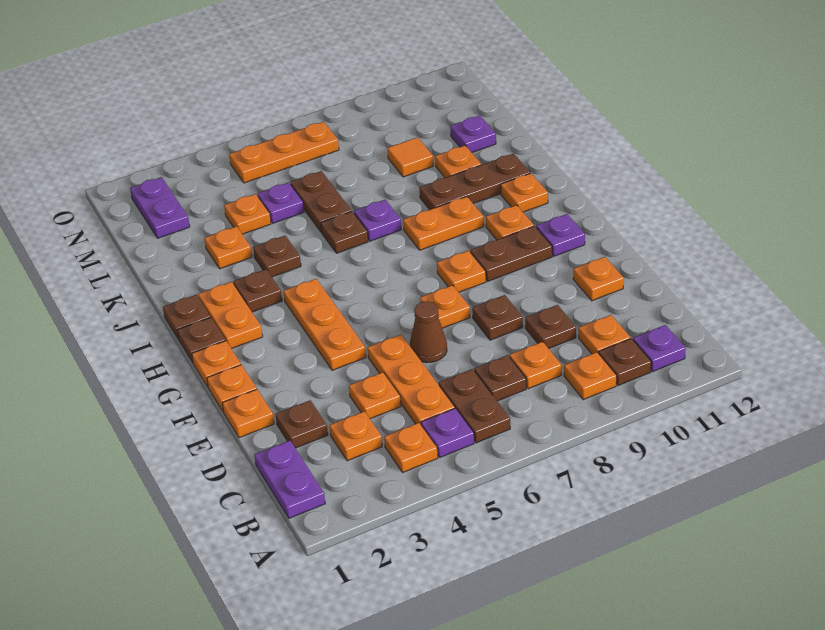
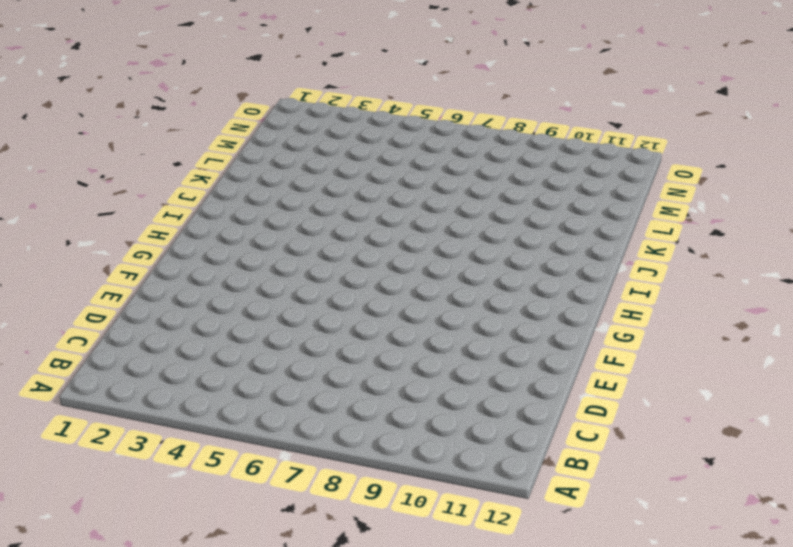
none -> purple plate B1:C1 level 1
none -> orange plate B4 level 1
none -> purple plate B5 level 1
none -> brown plate B6:C6 level 1

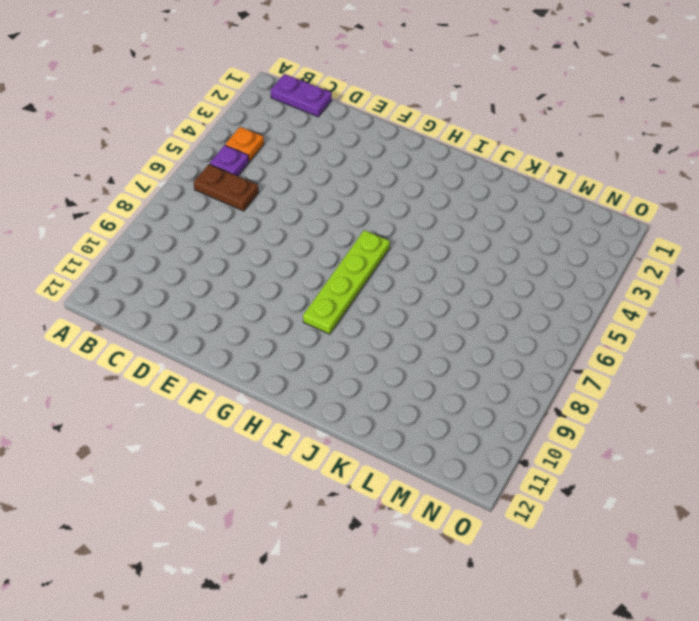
lime plate H6:H9 level 1 -> none
none -> orange plate B9 level 1
none -> brown plate B10 level 1
none -> purple plate B11 level 1
none -> orange plate C3 level 1

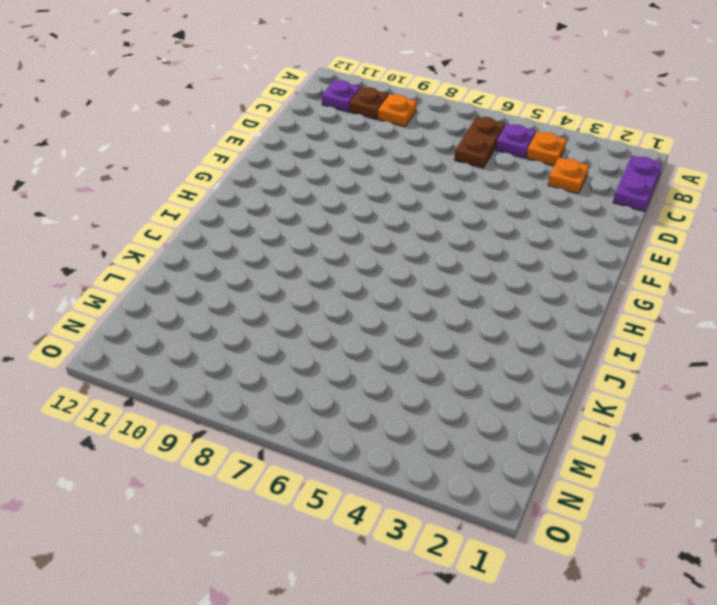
none -> orange plate C5:E5 level 1
none -> brown plate C7 level 1
none -> orange plate C8 level 1
none -> orange plate C10 level 1

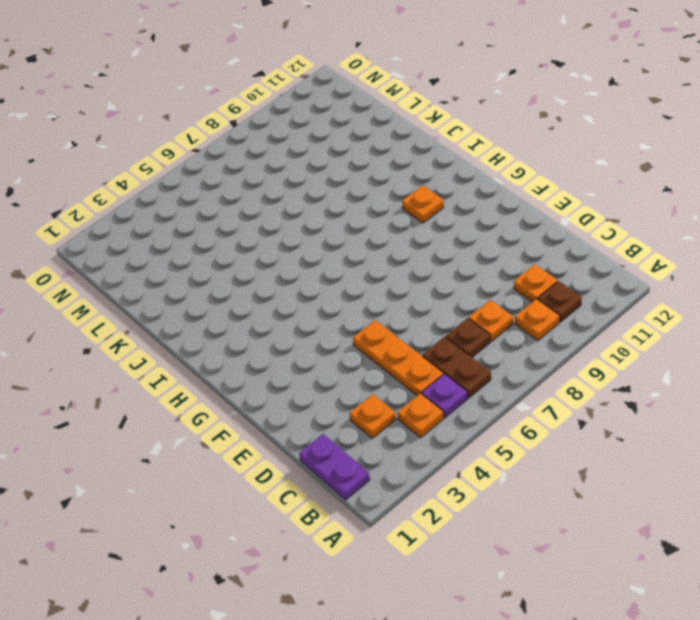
none -> purple plate B11 level 1
none -> brown plate D2 level 1
none -> orange plate D4 level 1
none -> brown plate D9 level 1

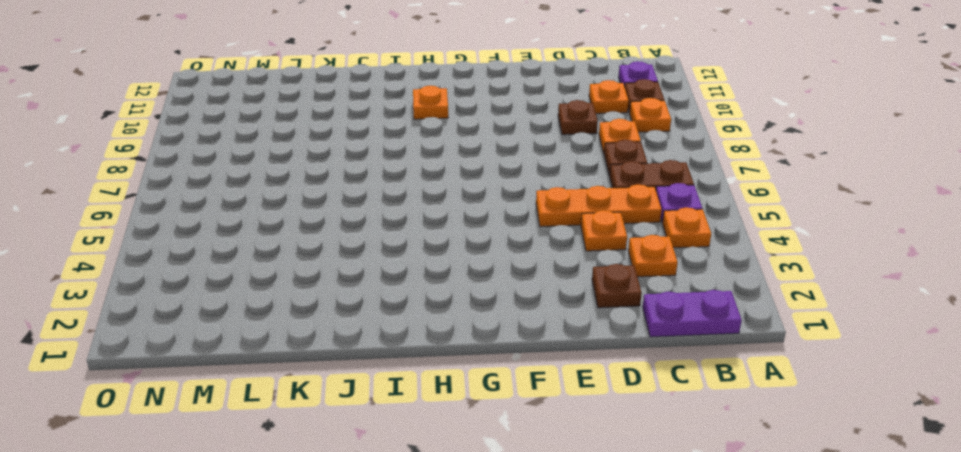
none -> orange plate E1 level 1
none -> brown cone E6 level 1
none -> brown plate E8 level 1
none -> orange plate E11 level 1

